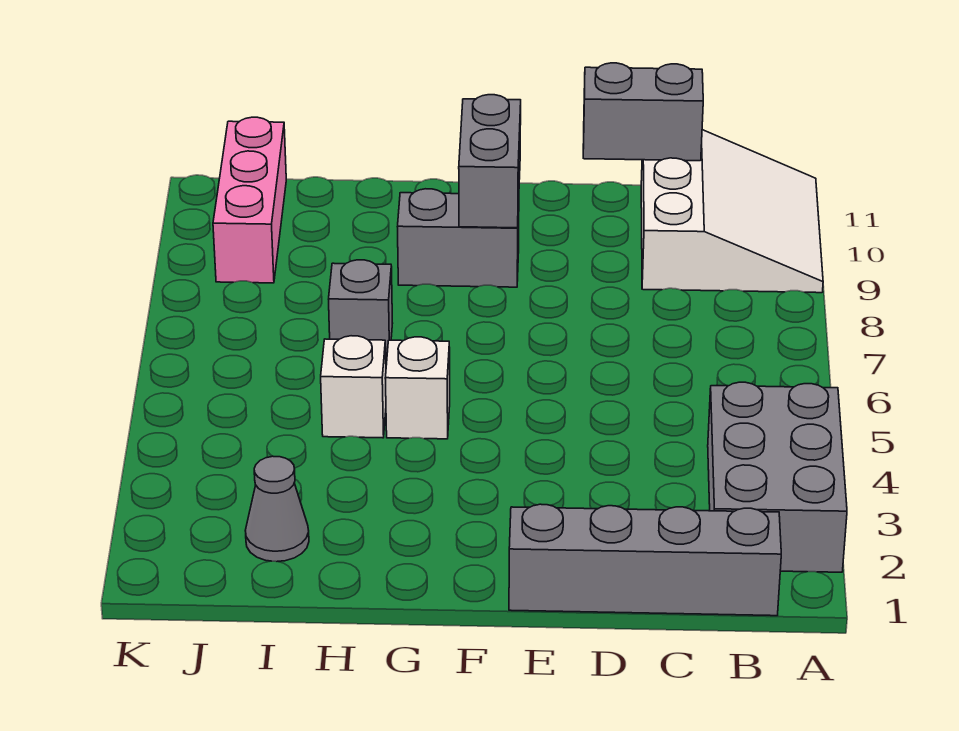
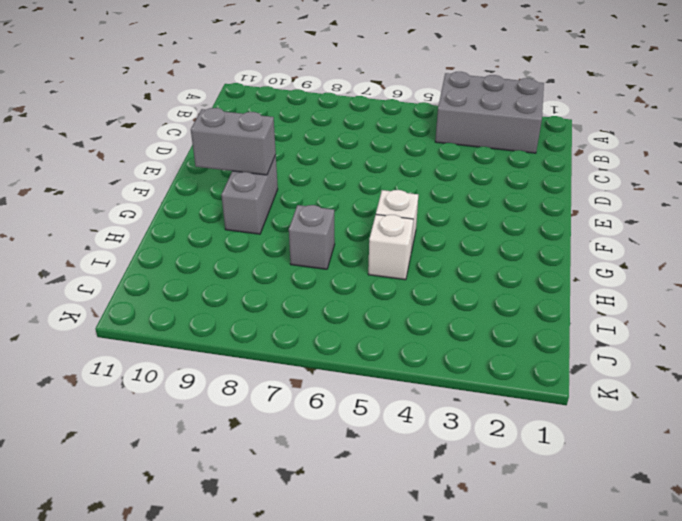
none -> white slope A9:C11 level 1 top C
none -> grey brick B1:E1 level 1

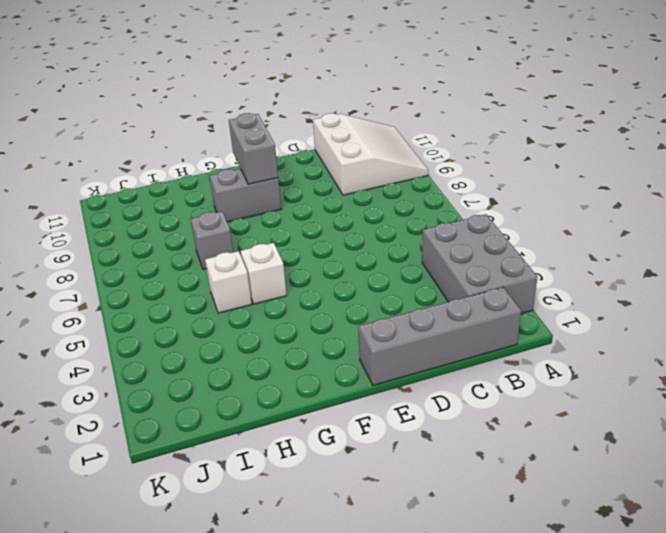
none -> grey cone I2 level 1
none -> pink brick J9:J11 level 1

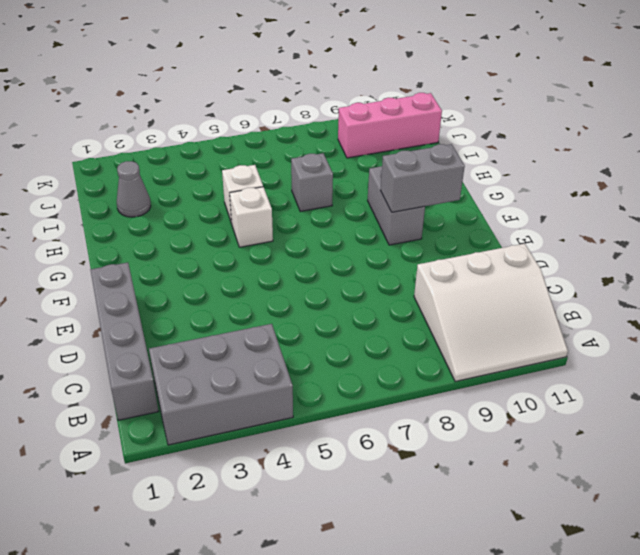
none -> grey brick C11:D11 level 2

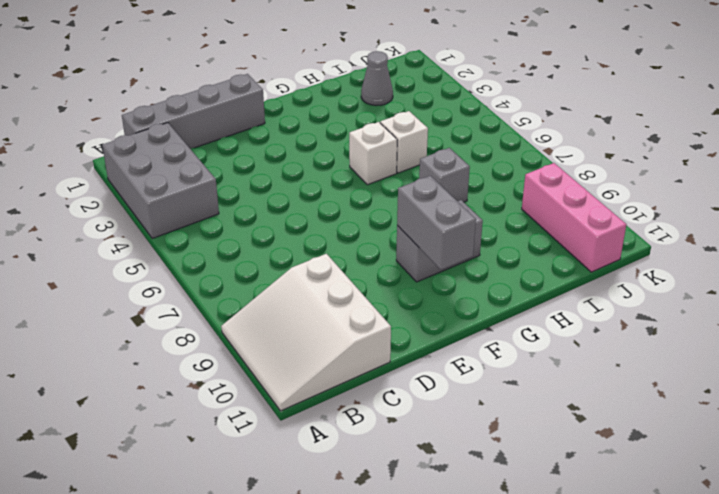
none -> grey brick C11:D11 level 2

